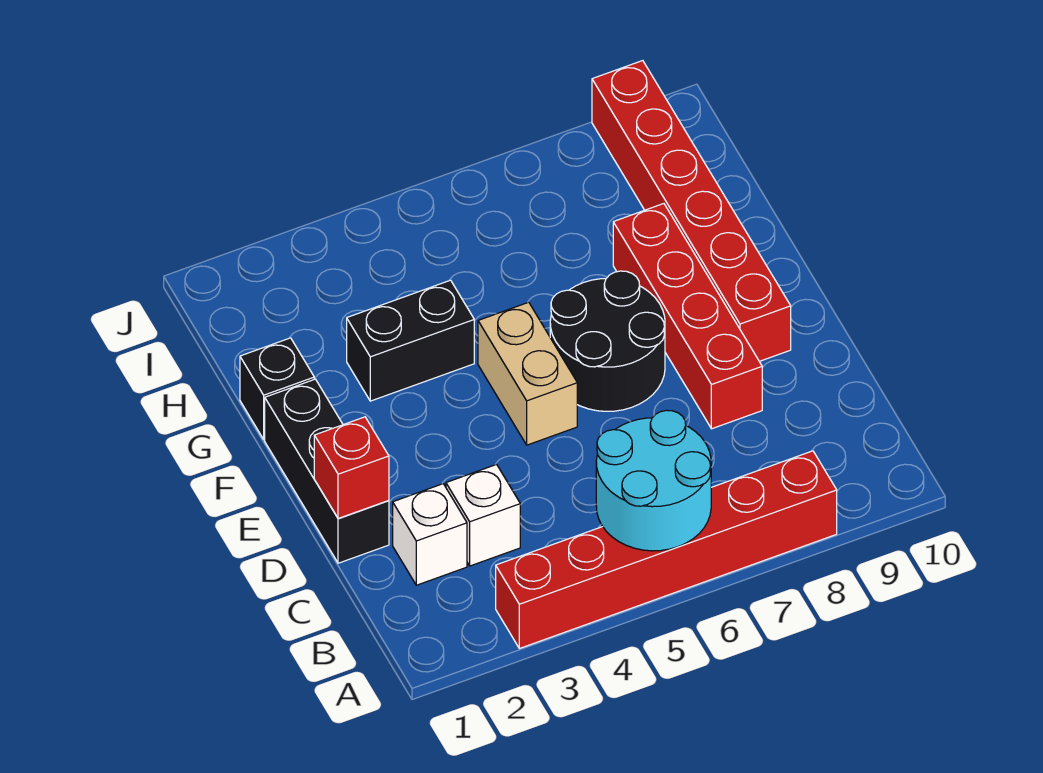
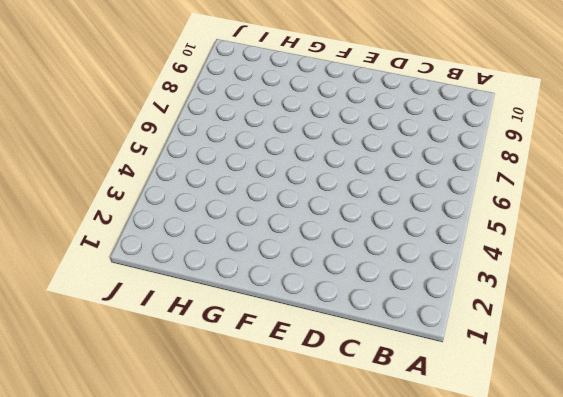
none -> red brick A3:A8 level 1
none -> white brick C2 level 1
none -> white brick C3 level 1

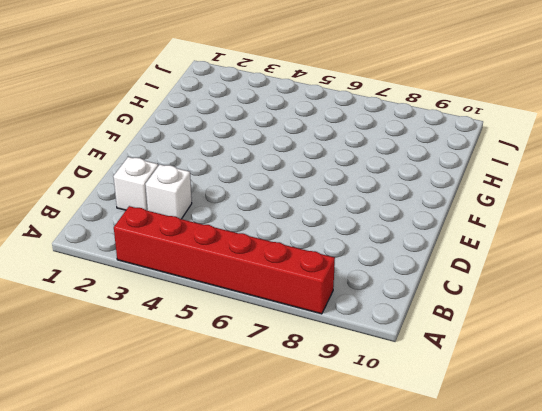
none -> black brick D1:F1 level 1
none -> red brick D8:G8 level 1
none -> tan brick E5:F5 level 1

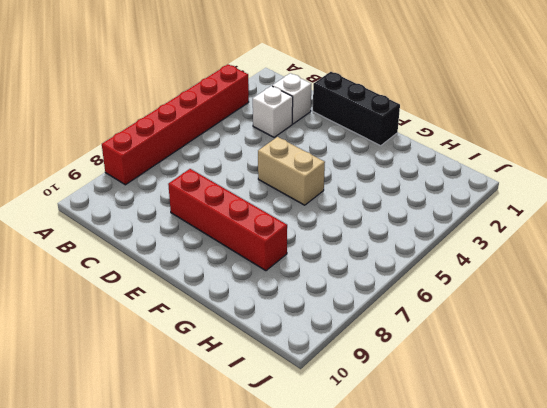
none -> black round brick E6:F7 level 1
none -> red brick E9:J9 level 1
none -> black brick G1 level 1

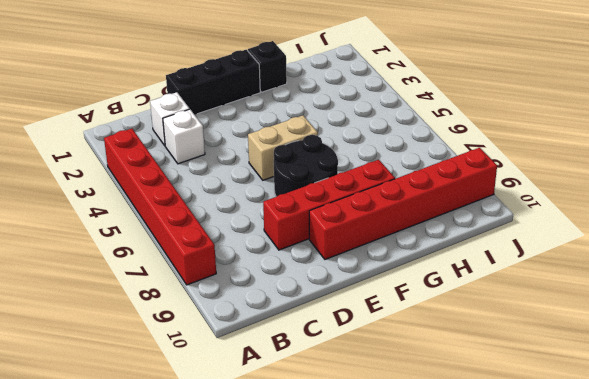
none -> black brick G3:G4 level 1
none -> cyan round brick A5:B6 level 2
none -> red brick D1 level 2

